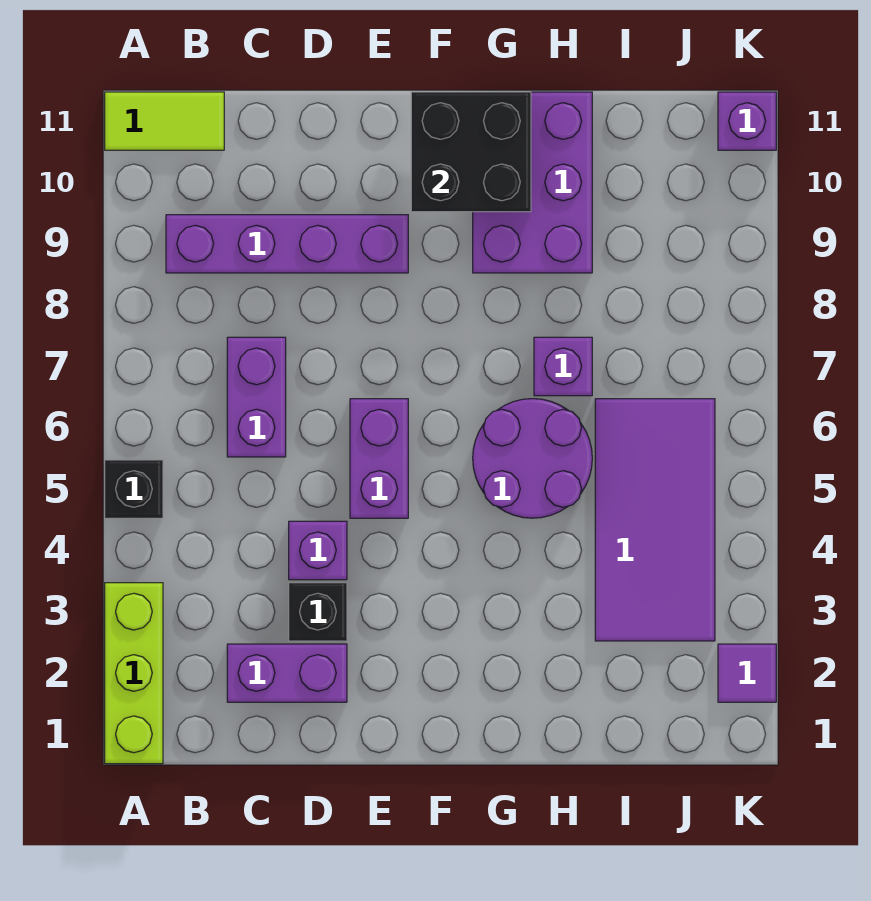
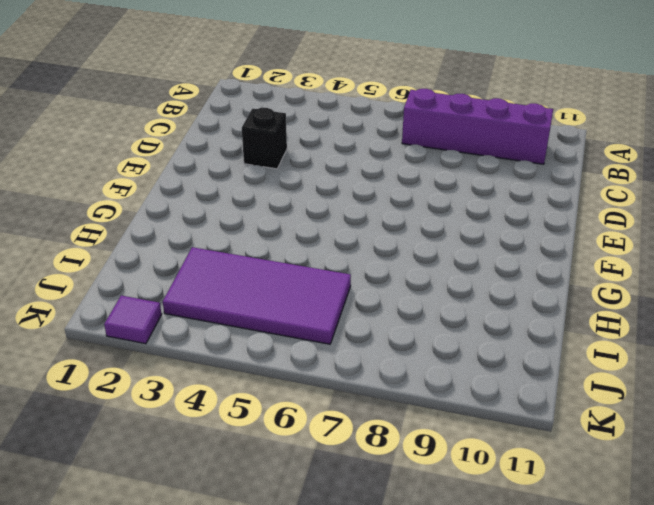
purple brick B7:B10 level 1 -> purple brick B9:E9 level 1
none -> lime brick A1:A3 level 1
none -> black brick A5 level 1
none -> lime tile A11:B11 level 1

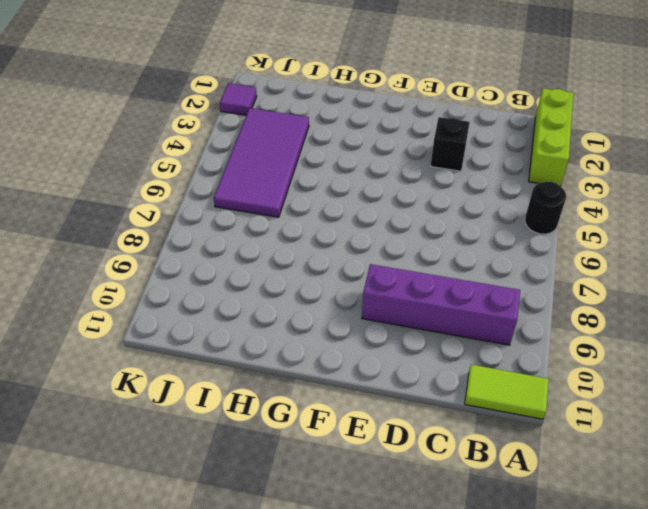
black round brick A5 level 1 -> black brick A5 level 1
none -> purple brick C2:D2 level 1
none -> purple brick C6:C7 level 1
none -> purple brick D4 level 1

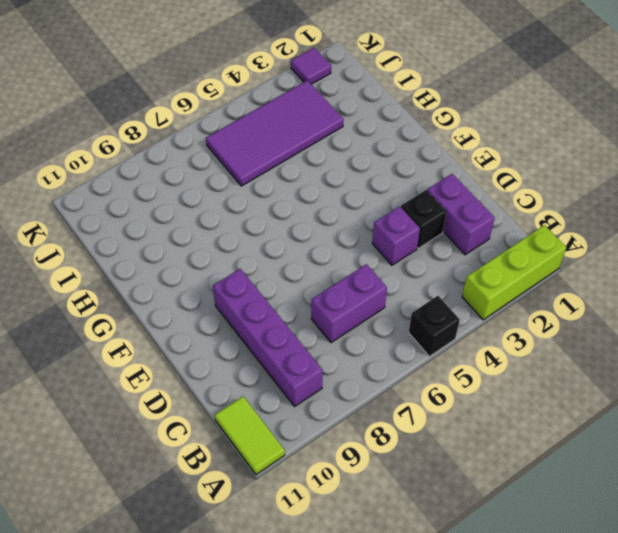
none -> purple brick E5:E6 level 1
none -> purple round brick G5:H6 level 1
none -> purple brick G9:H11 level 1

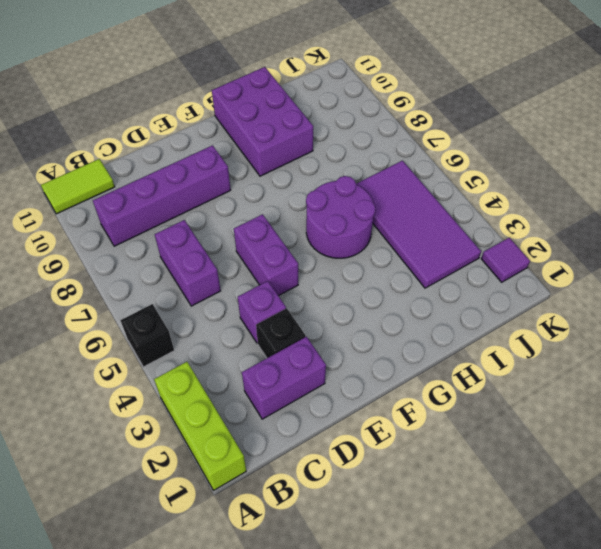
none -> purple brick H7 level 1
none -> purple brick K11 level 1
none -> black brick F10:G11 level 2

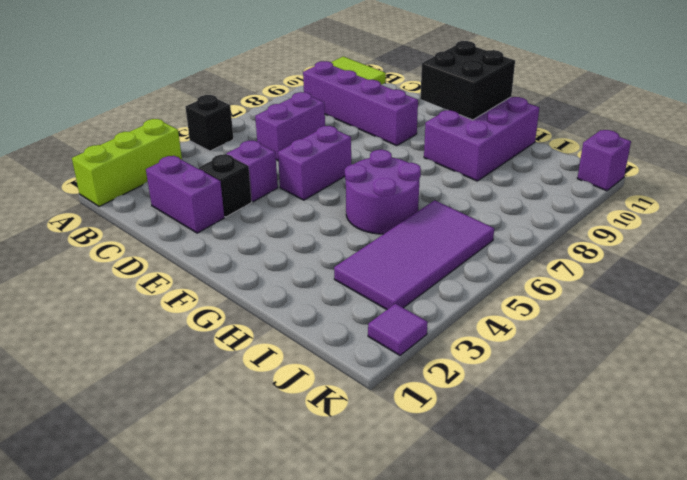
none -> purple brick H7 level 1

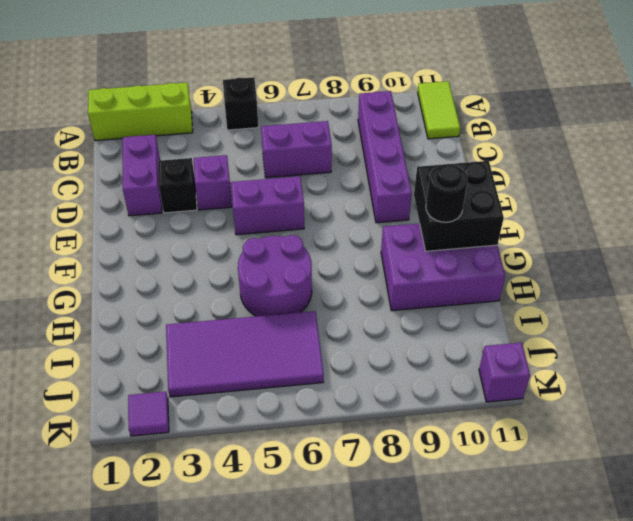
black round brick G10 level 3 -> none
none -> purple brick H7 level 1

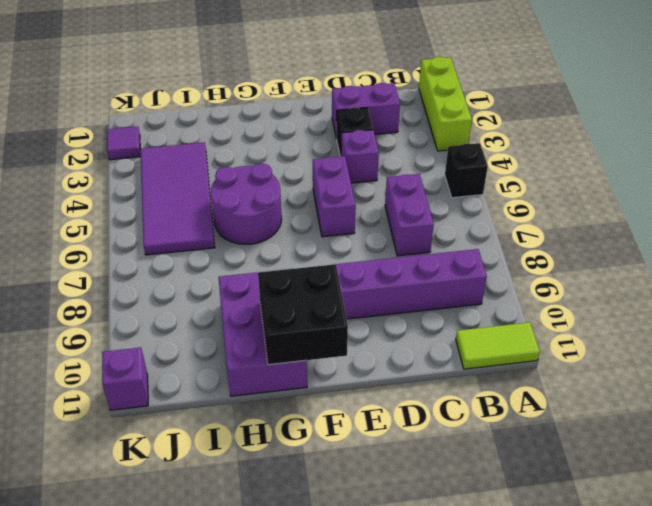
none -> purple brick H7 level 1

